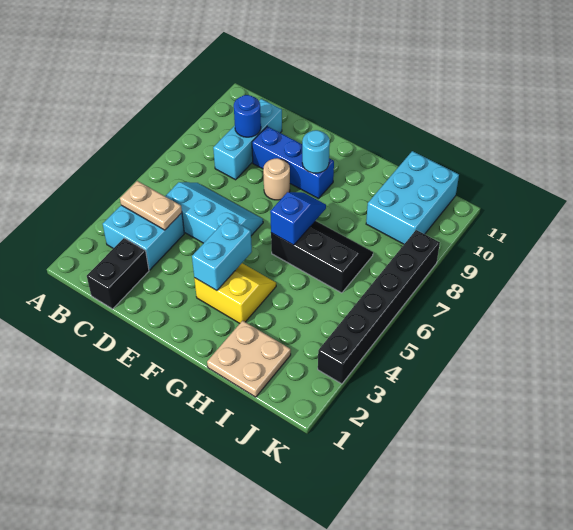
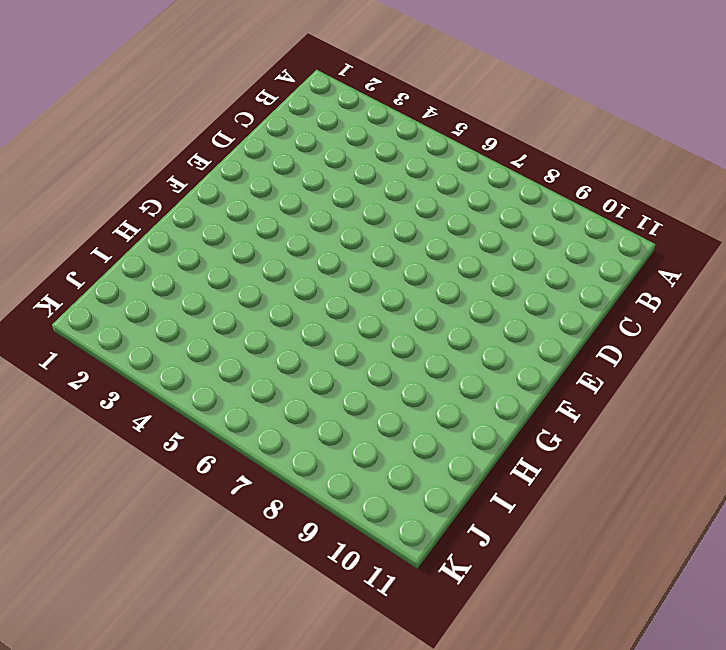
none -> cyan brick B3:C4 level 1
none -> black brick C1:C2 level 1
none -> cyan slope C5:E6 level 1 top 5

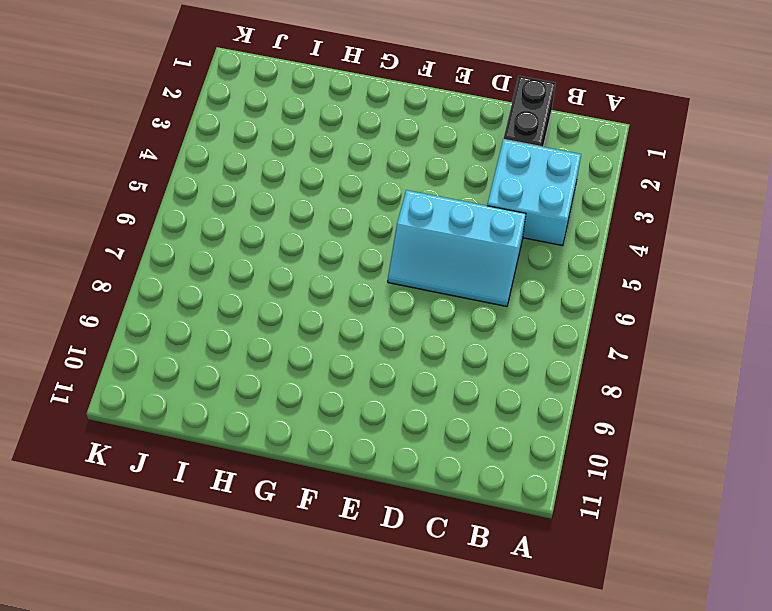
none -> cyan brick C8:C10 level 1
none -> blue brick D9:F9 level 1
none -> tan round brick E8 level 1

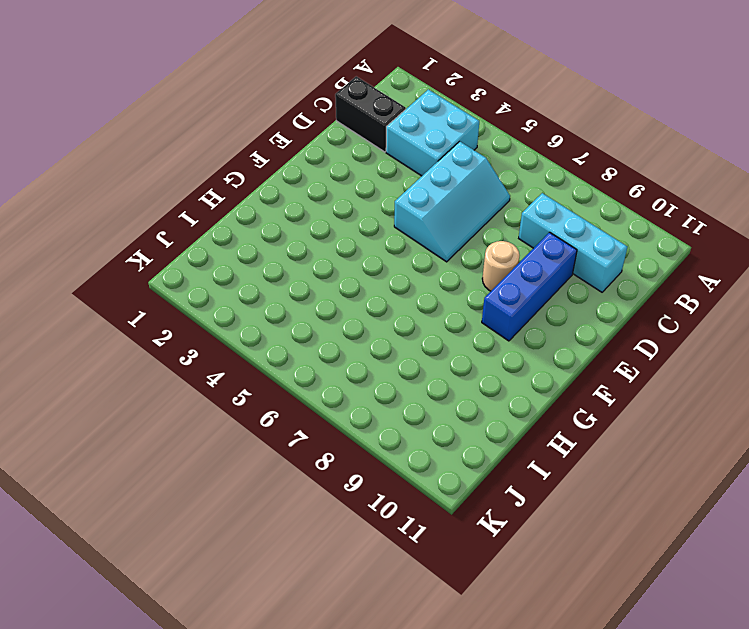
none -> yellow slope F3:G4 level 1 top 3
none -> black slope G6:I7 level 1 top 6
none -> tan plate H1:I2 level 1

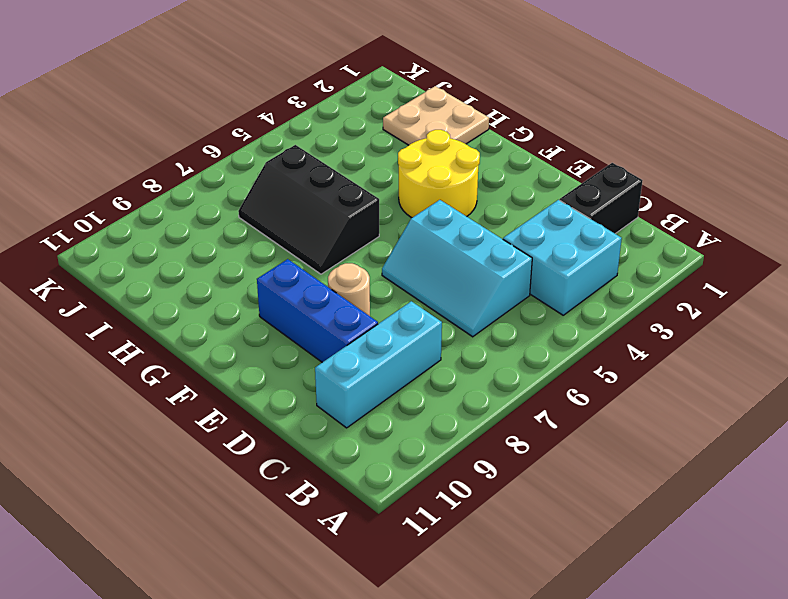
yellow round brick F3:G4 level 1 -> yellow slope F3:G4 level 1 top 3
none -> cyan brick I9:J11 level 1
none -> black brick K3:K8 level 1
none -> tan plate B4:C4 level 2

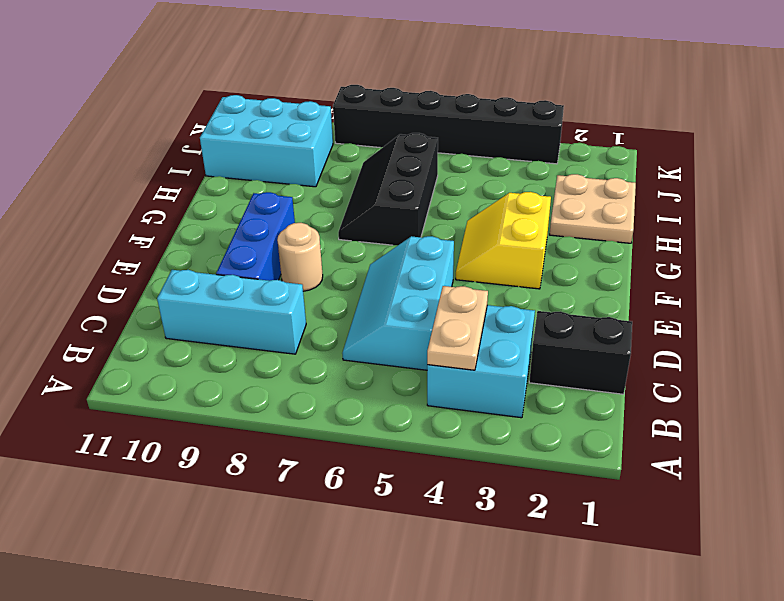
none -> blue round brick C9 level 2
none -> cyan brick F3:F4 level 2
none -> cyan round brick F9 level 2

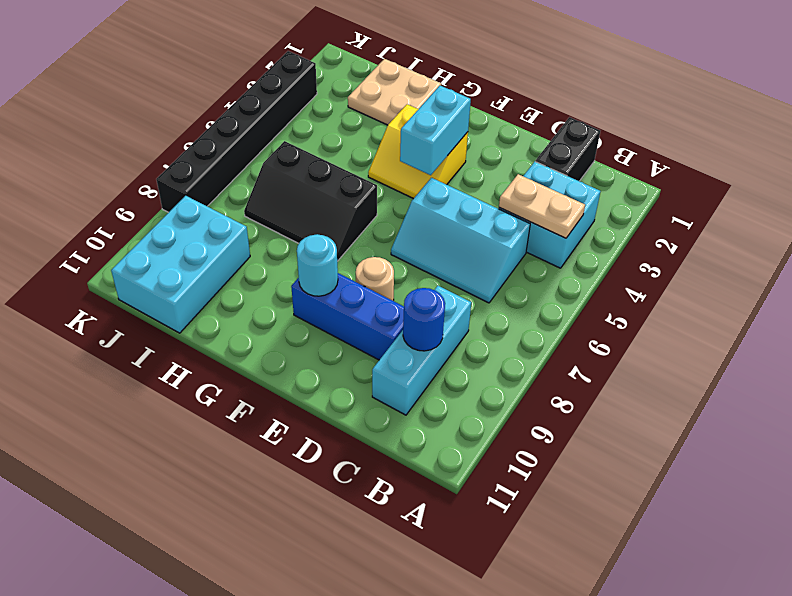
none -> blue slope G6:G7 level 2 top 6

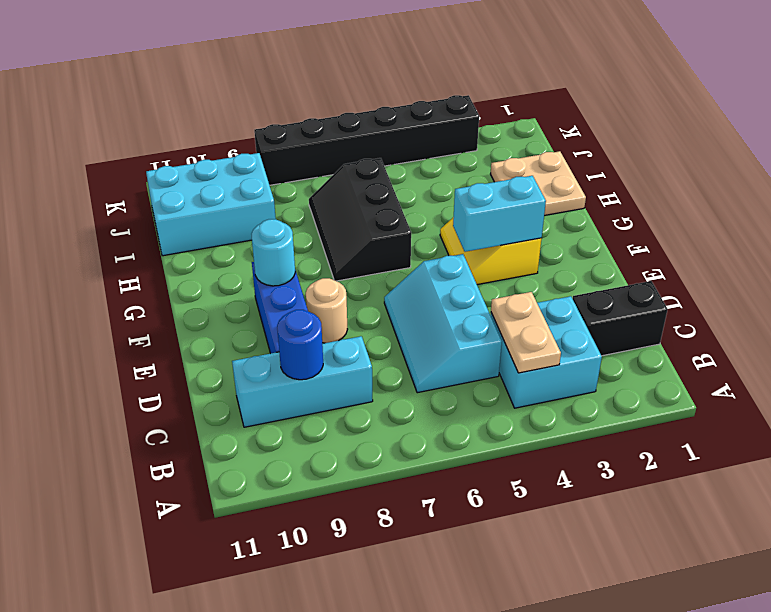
none -> blue slope G6:G7 level 2 top 6

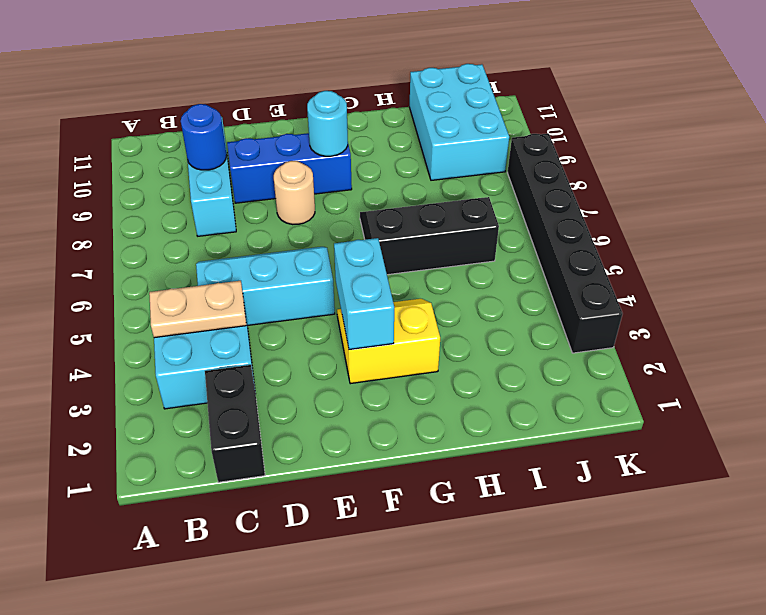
none -> tan plate H1:I2 level 1
none -> blue slope G6:G7 level 2 top 6

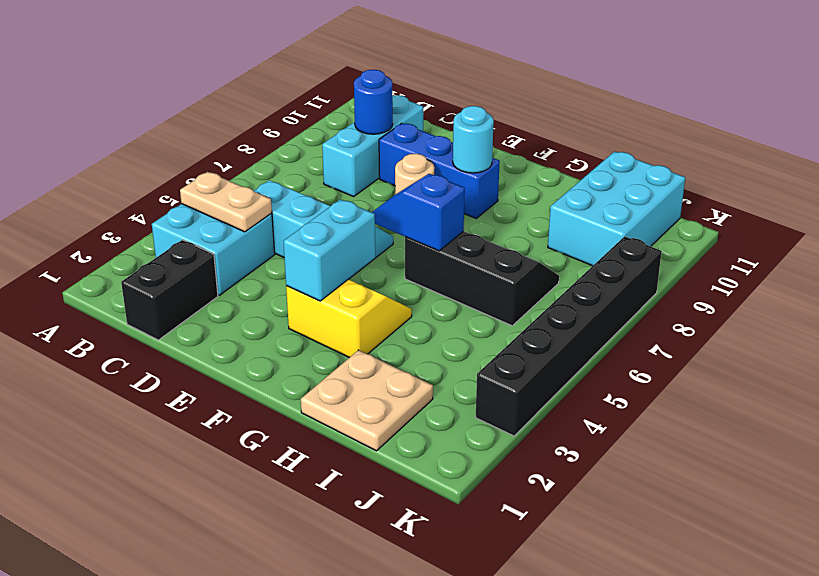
blue slope F6:G6 level 2 top G -> blue slope G6:G7 level 2 top 6

